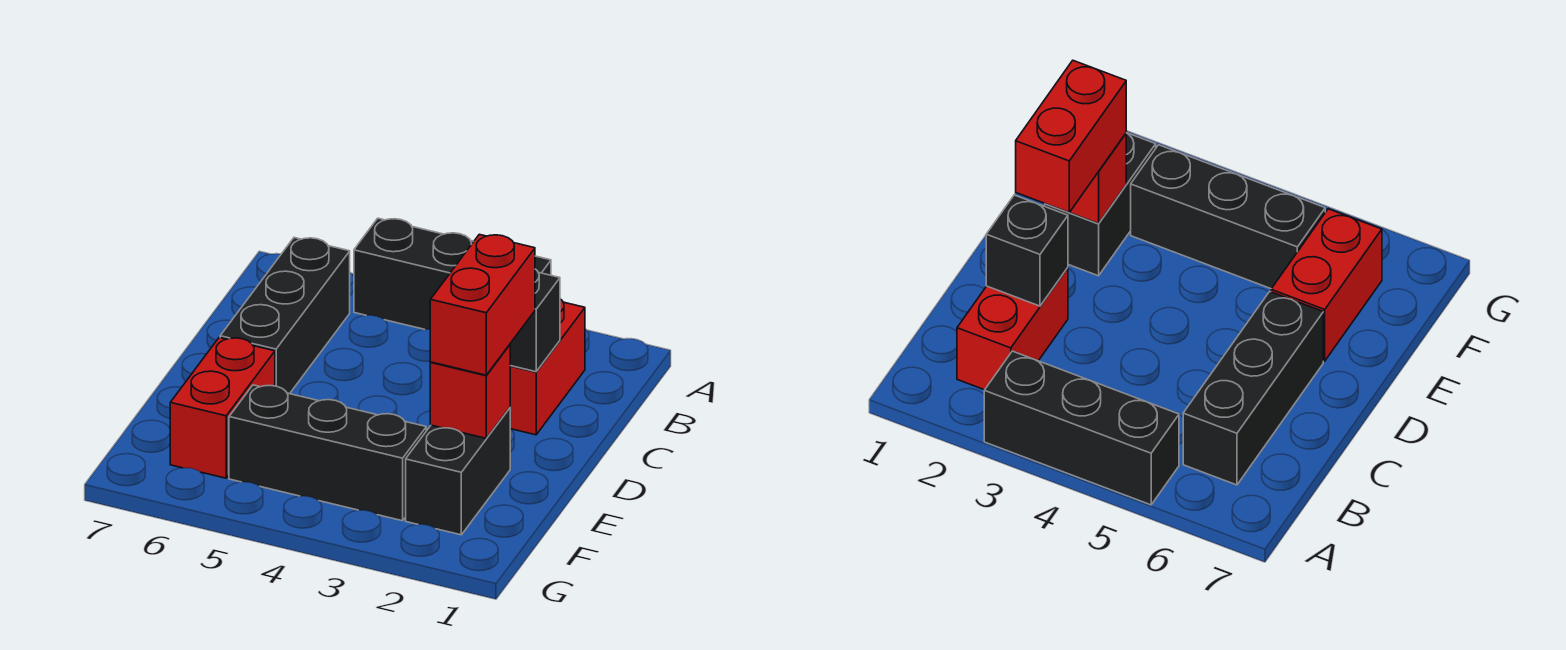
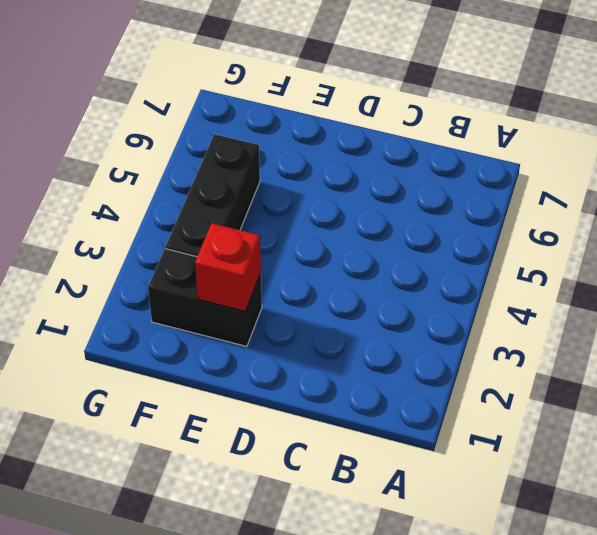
none -> black brick A3:A5 level 1
none -> red brick B2:C2 level 1

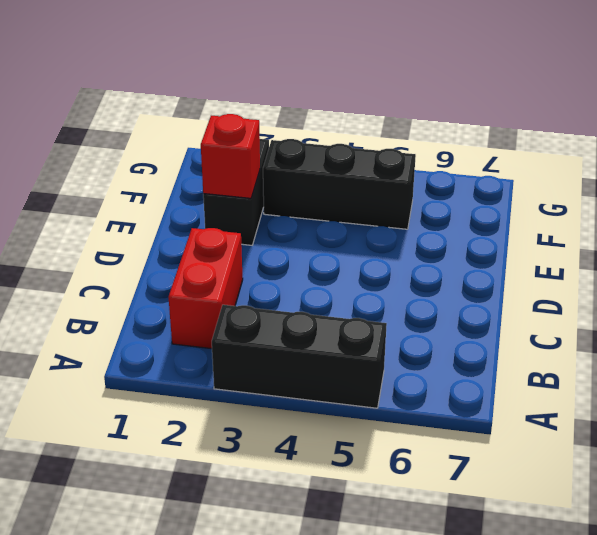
none -> black brick B6:D6 level 1
none -> red brick E6:F6 level 1

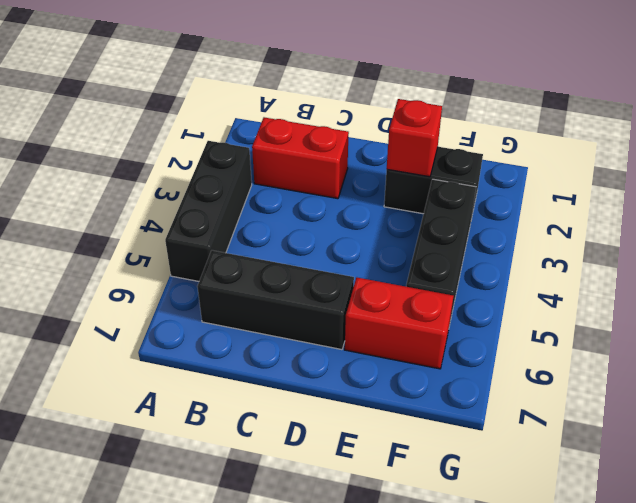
none -> black brick C2 level 2
none -> red brick D2:E2 level 3

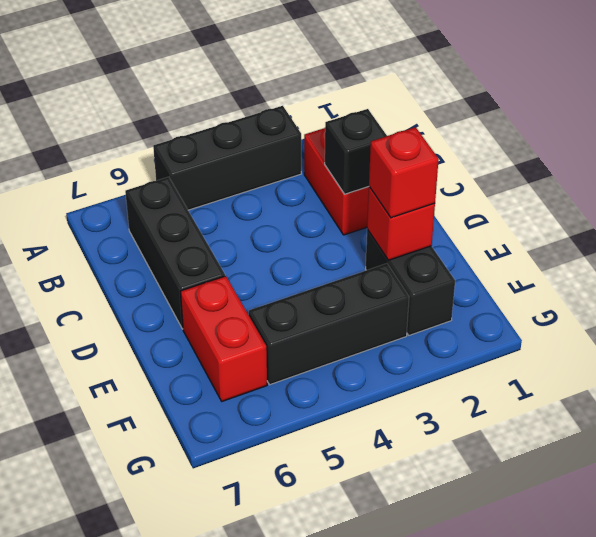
red brick E2 level 3 -> red brick D2:E2 level 3

